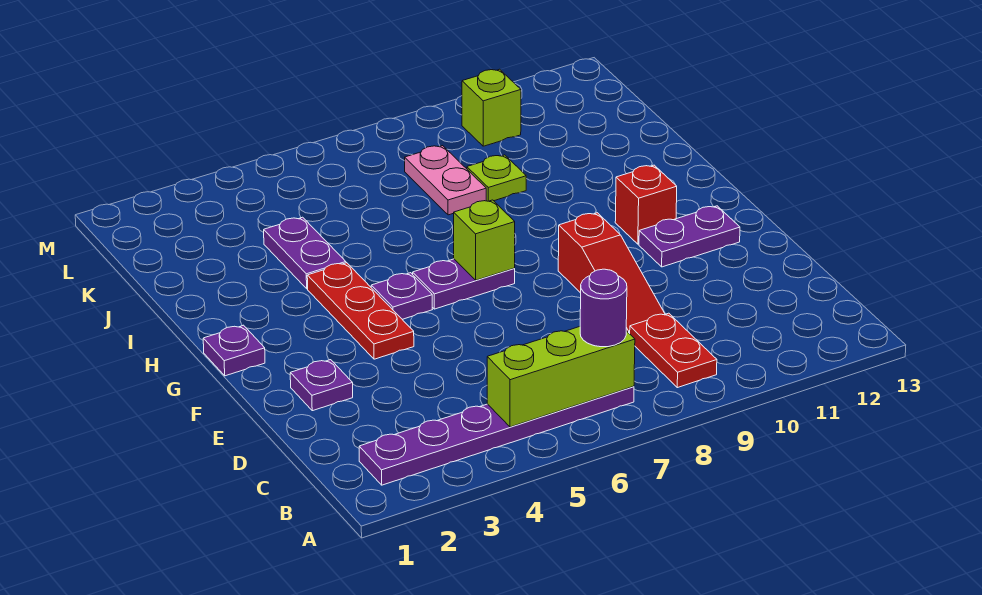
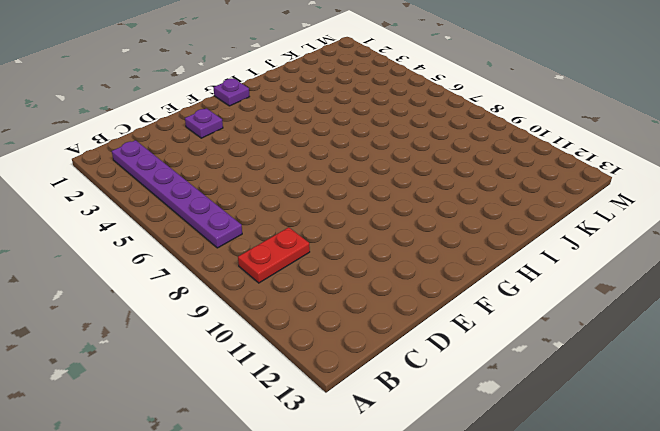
none -> red slope D9:F9 level 1 top F
none -> red plate F4:H4 level 1
none -> purple plate F11:F12 level 1

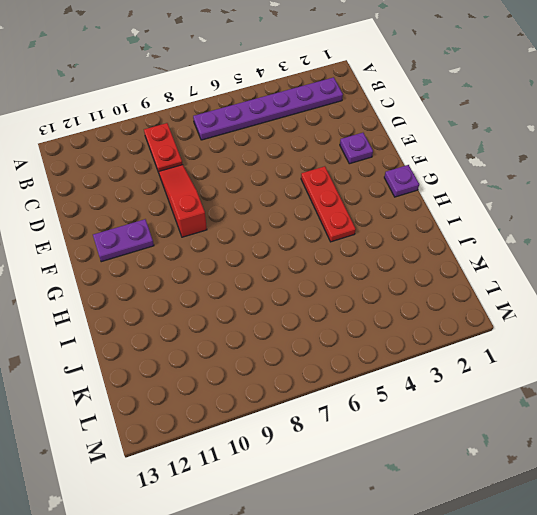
none -> purple plate G5 level 1
none -> purple plate G6:G7 level 1
none -> red brick G11 level 1

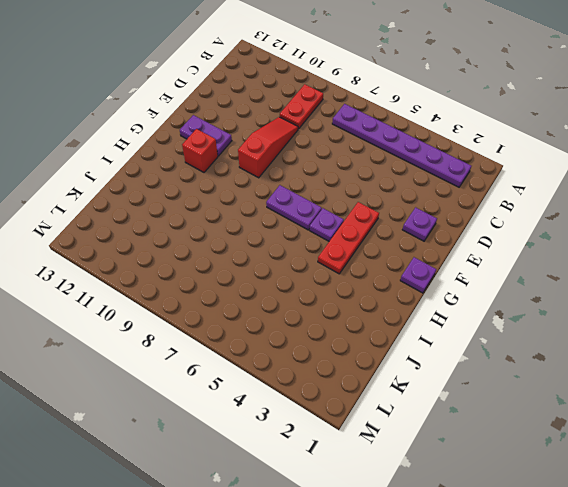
none -> purple plate I4:J4 level 1
none -> pink plate J8:K8 level 1
none -> lime plate J9 level 1

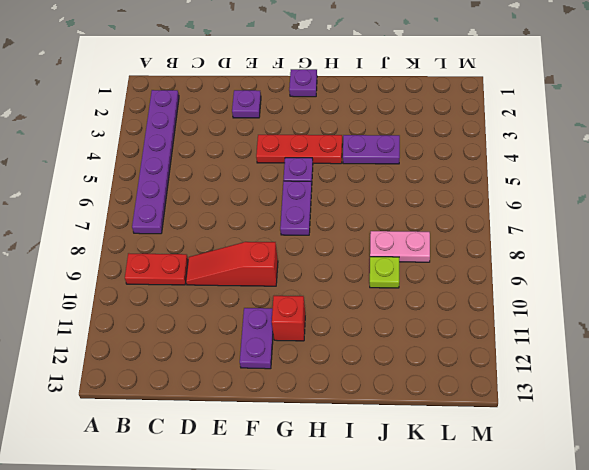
none -> lime brick L10 level 1
none -> lime brick B5:B7 level 2
none -> lime brick G7 level 2

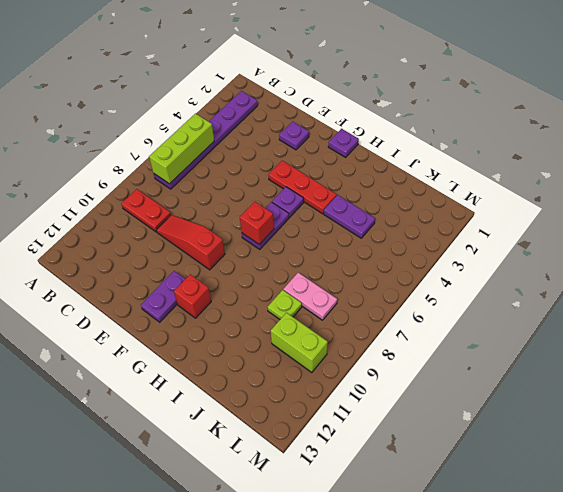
red brick G7 level 2 -> lime brick G7 level 2
lime brick K10:L10 level 1 -> lime brick L10 level 1
none -> purple round brick B7 level 3

